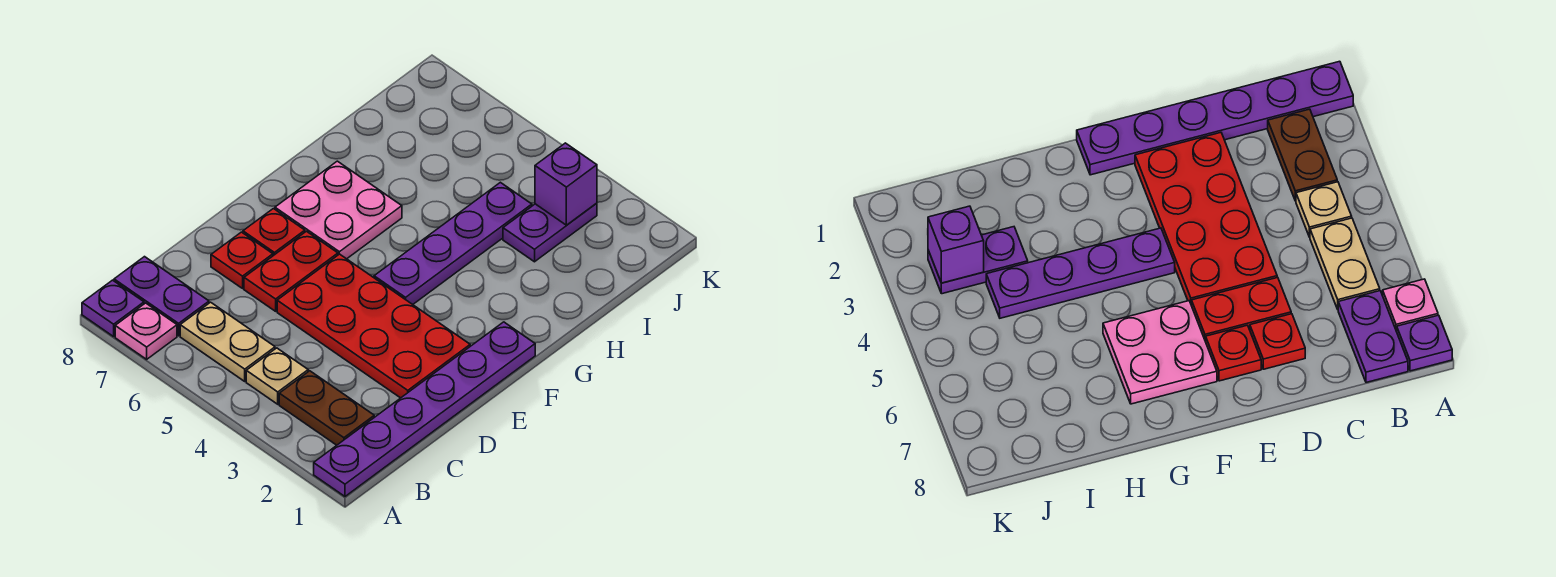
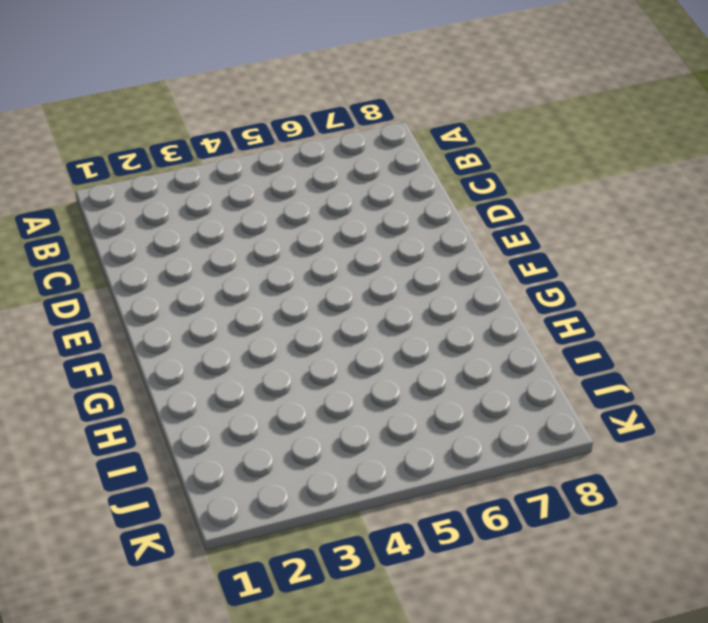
none -> purple plate A1:F1 level 1
none -> pink plate A7 level 1
none -> purple plate A8 level 1

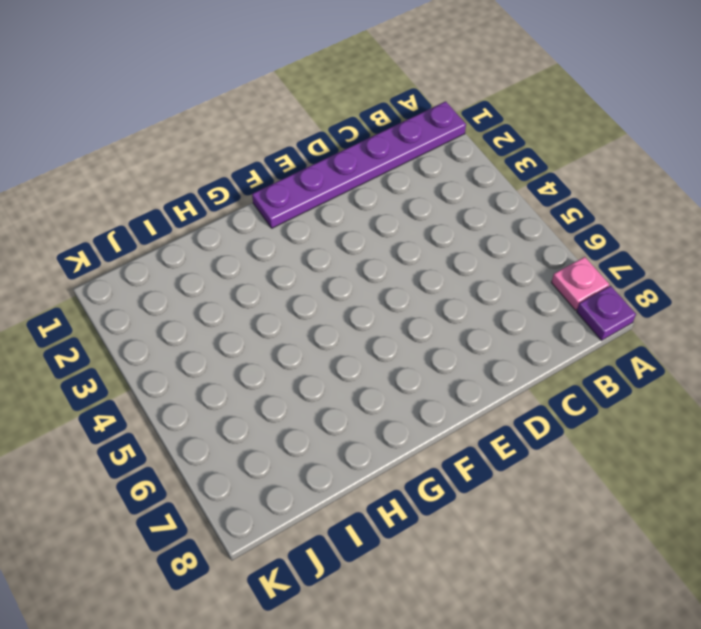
none -> brown plate B2:B3 level 1
none -> tan plate B4 level 1
none -> tan plate B5:B6 level 1

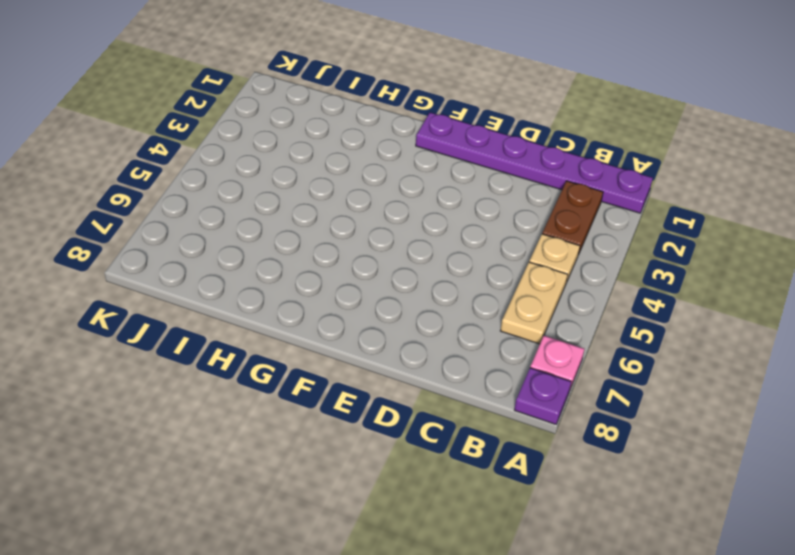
none -> purple plate B7:B8 level 1
none -> red plate D2:E5 level 1
none -> red plate D6:E6 level 1

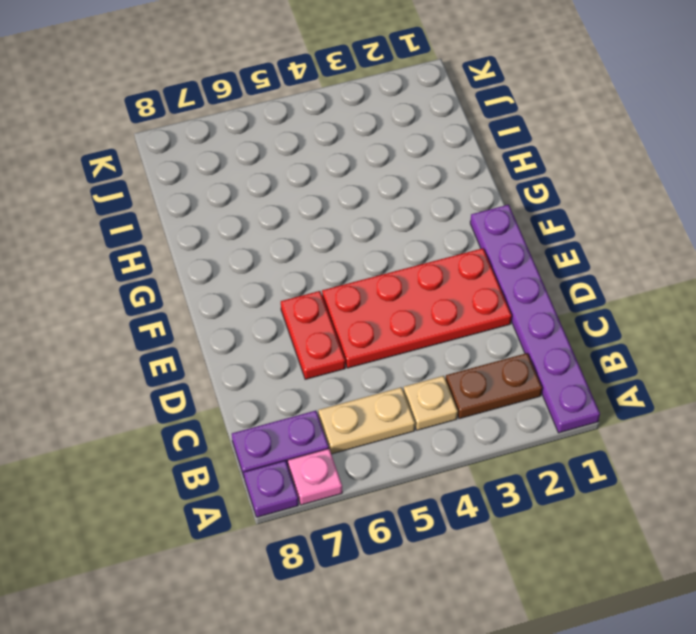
none -> red plate D7 level 1
none -> red plate E7 level 1
none -> purple plate F4:I4 level 1

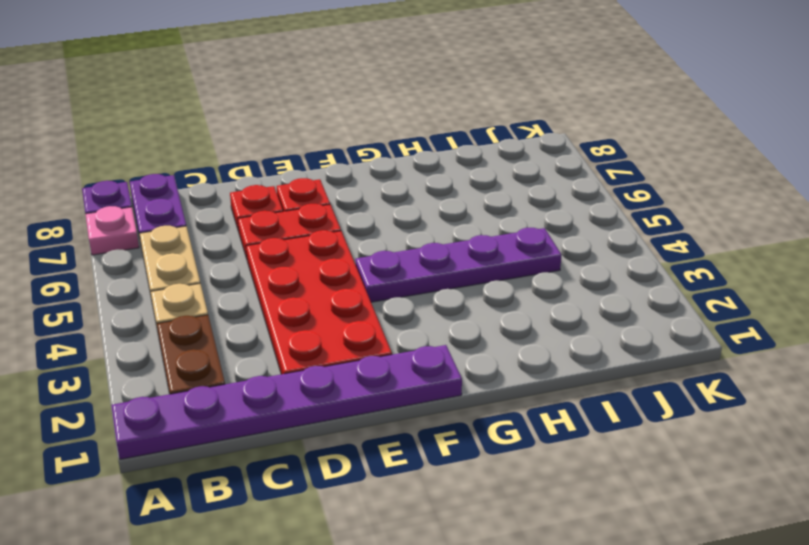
none -> pink plate F6:G7 level 1
none -> purple plate I3:J3 level 1
none -> purple brick J3 level 2

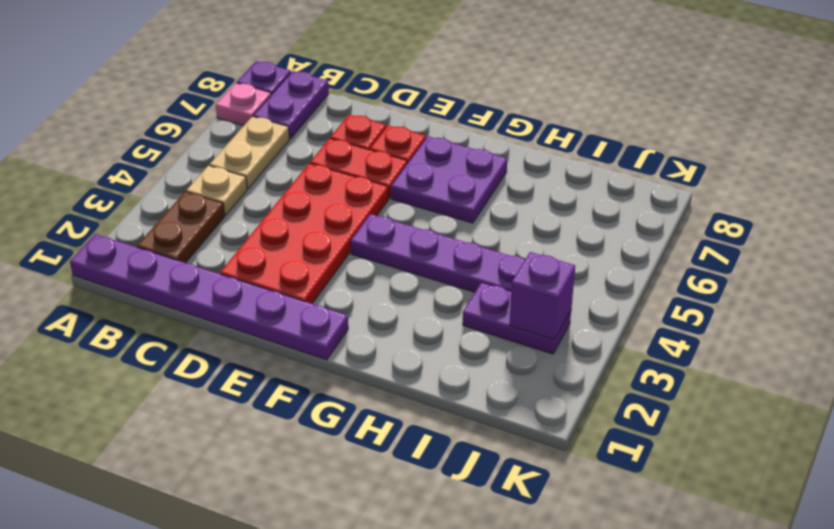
purple plate F6:G7 level 1 -> pink plate F6:G7 level 1

